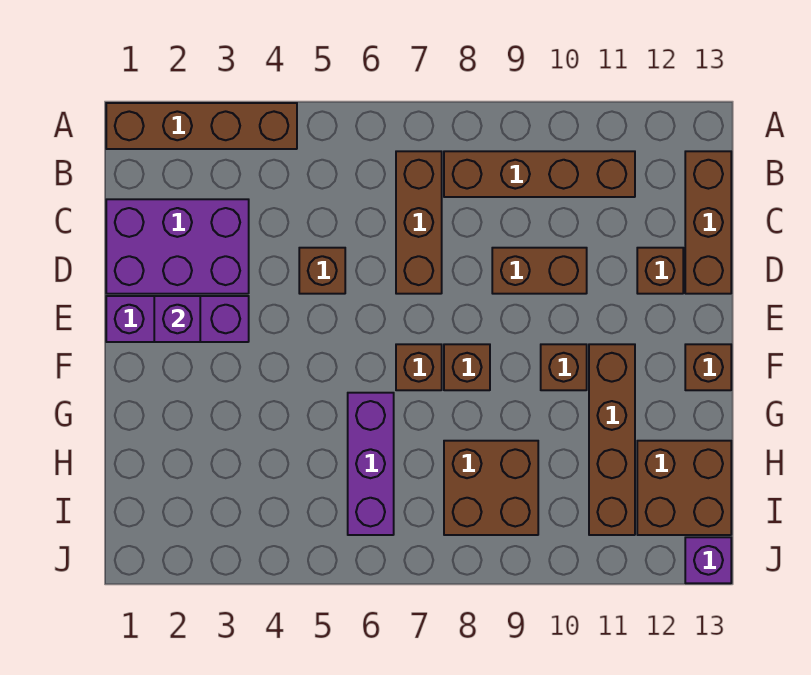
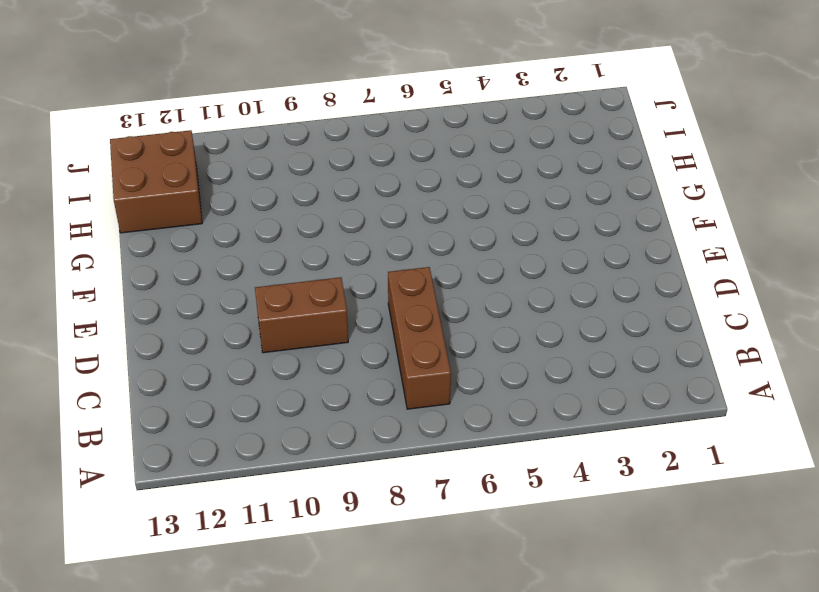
none -> brown brick A1:A4 level 1
none -> brown brick B8:B11 level 1
none -> brown brick B13:D13 level 1

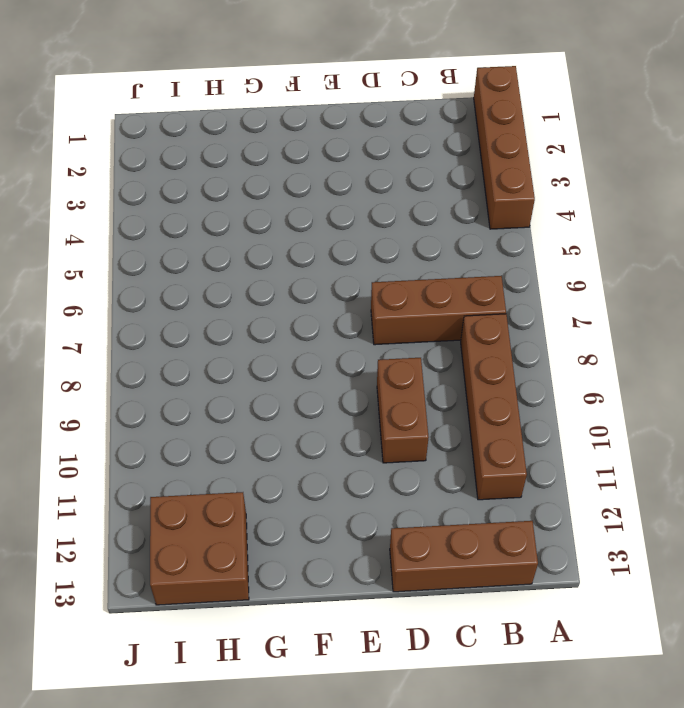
none -> purple brick C1:D3 level 1
none -> brown brick D5 level 1
none -> brown brick D12 level 1

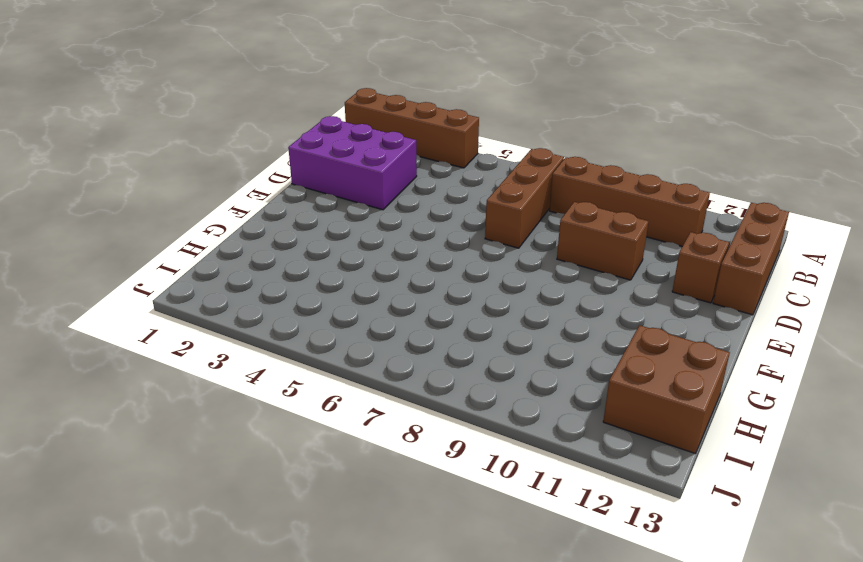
none -> brown brick D5 level 1
none -> purple brick E1:E3 level 1
none -> brown brick F7 level 1

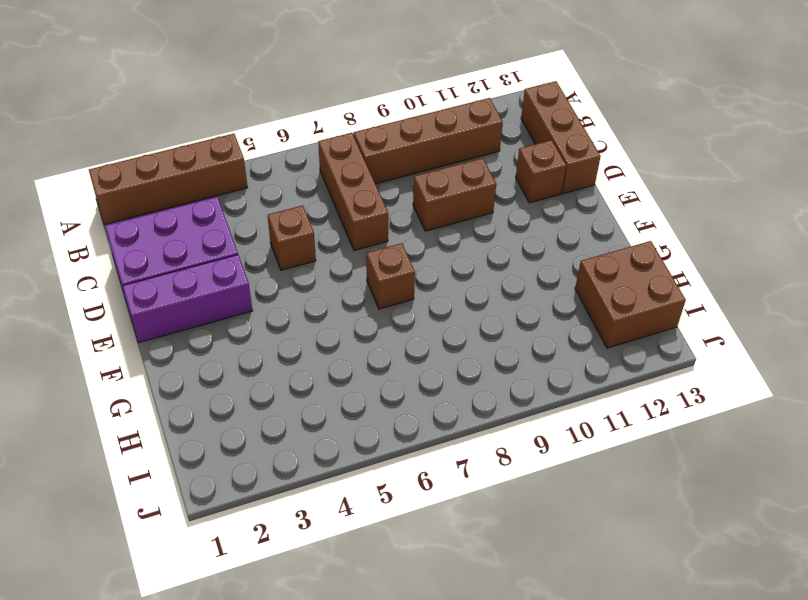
none -> brown brick F8 level 1
none -> brown brick F10 level 1
none -> brown brick F11:I11 level 1

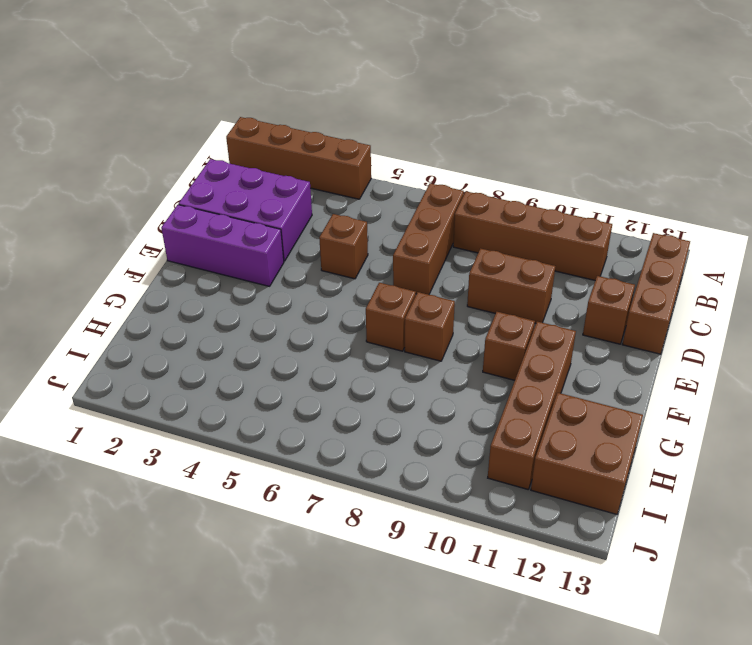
none -> brown brick F13 level 1
none -> purple brick G6:I6 level 1
none -> brown brick H8:I9 level 1

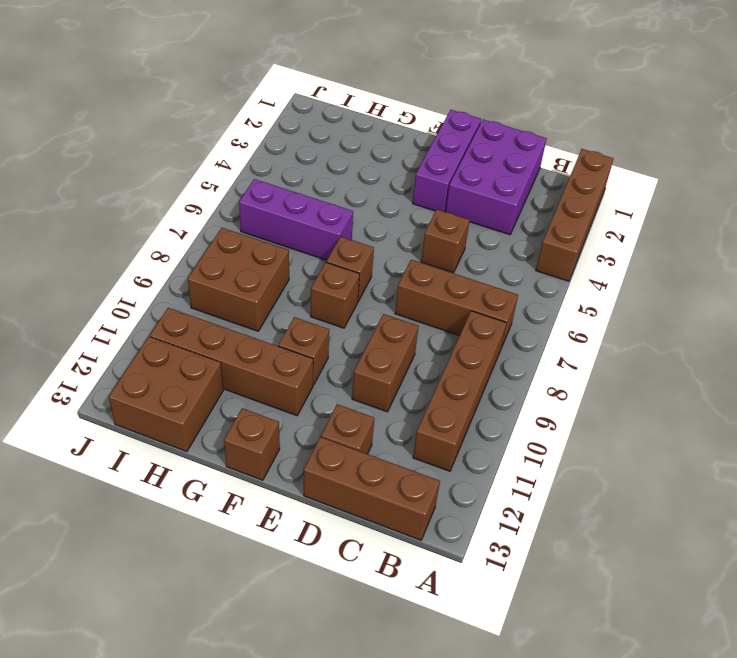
none -> purple brick J13 level 1
none -> purple brick E2 level 2

